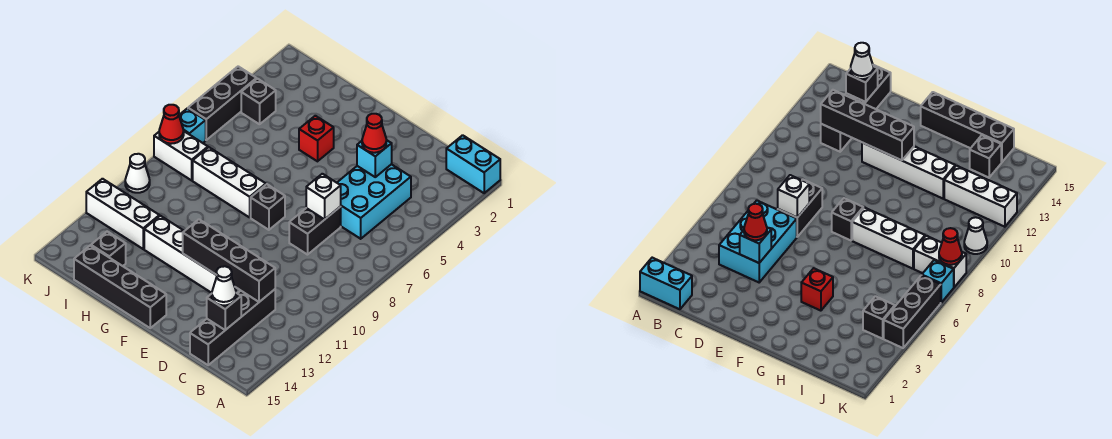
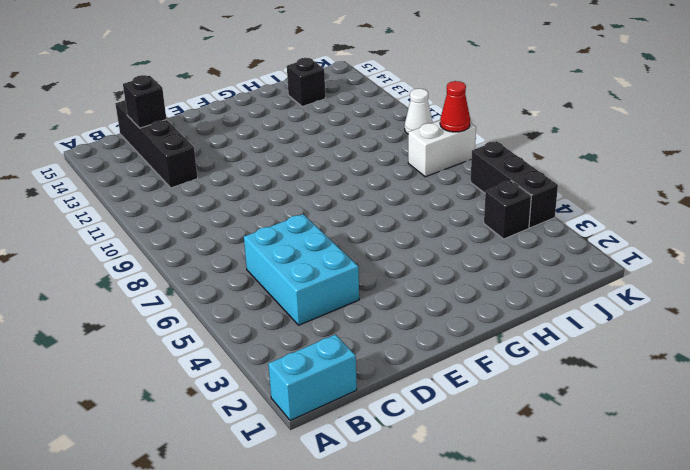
none -> black brick D7:D8 level 1
none -> white brick E12:H12 level 1
none -> black brick F8 level 1

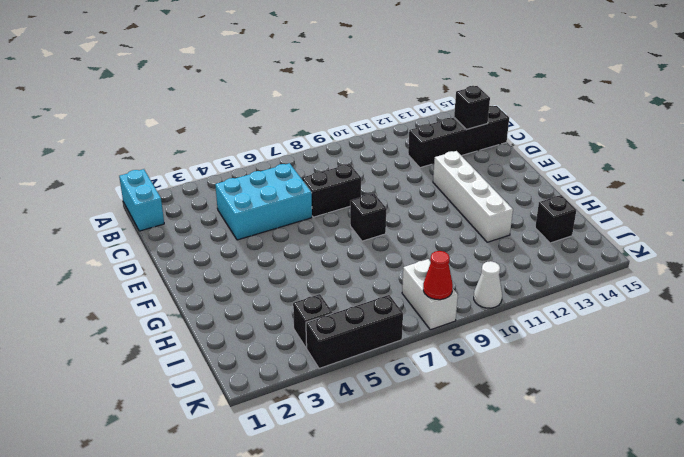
none -> black brick F15:I15 level 1
none -> red brick G4 level 1
none -> white brick G8:I8 level 1

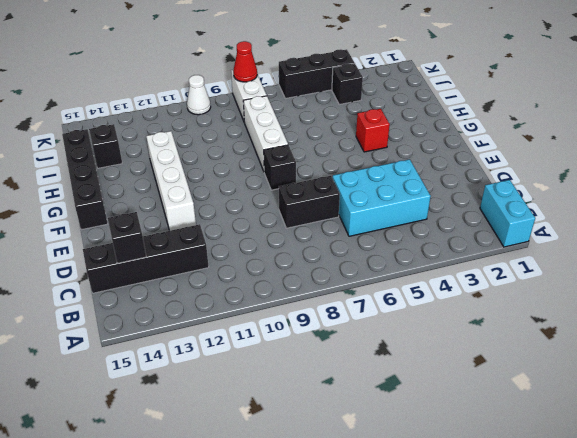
none -> white brick I12:K12 level 1
none -> cyan brick K7 level 1
none -> black brick C12:F12 level 2

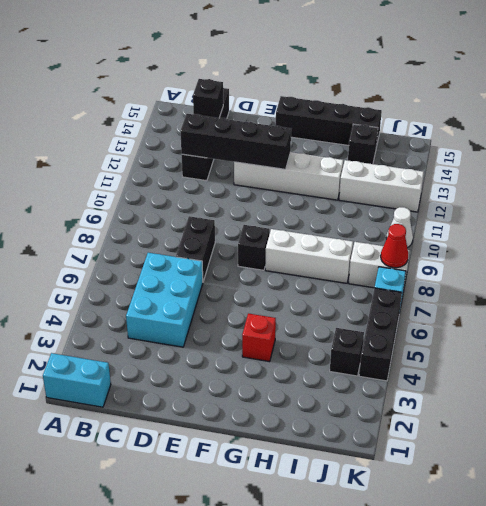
none -> cyan brick D4 level 2
none -> white brick D7 level 2
none -> white cone C14 level 3

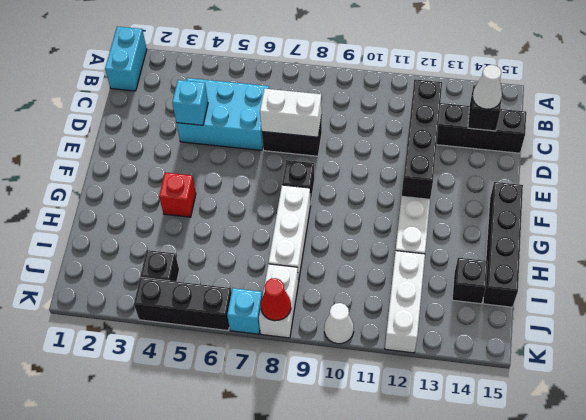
white brick D7:D8 level 2 -> white brick D7 level 2
none -> red cone D4 level 3

